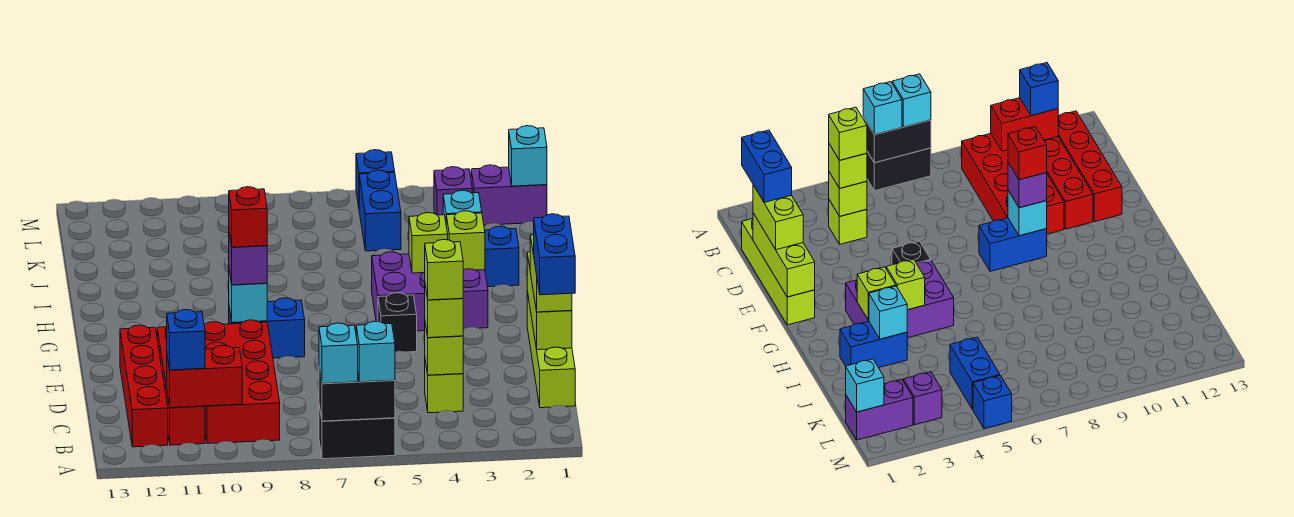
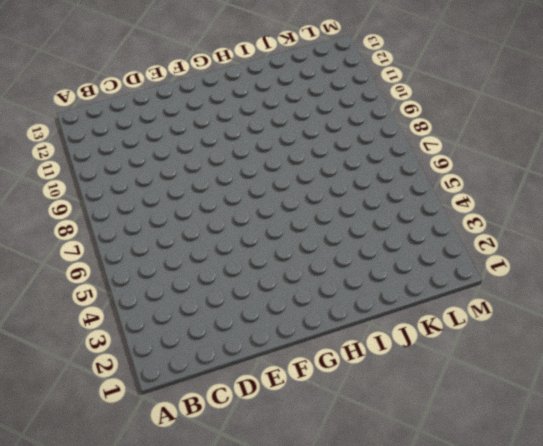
none -> black brick A6:A7 level 1
none -> red brick B9:E10 level 1
none -> red brick B11:E11 level 1
none -> red brick B12:E12 level 1

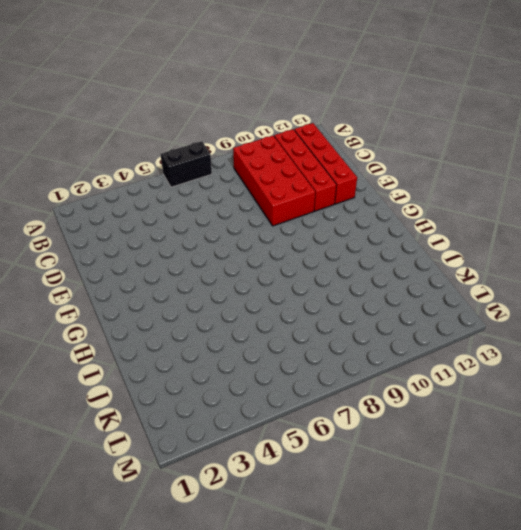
none -> lime brick C1:F1 level 1
none -> lime brick C4 level 1
none -> black brick F5 level 1
none -> blue brick F8:F9 level 1

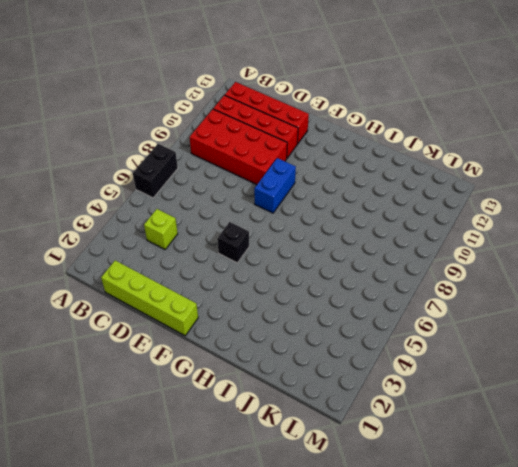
none -> purple brick G3:H5 level 1
none -> blue brick I2:I3 level 1
none -> blue brick K5:L5 level 1
none -> purple brick L1:L2 level 1

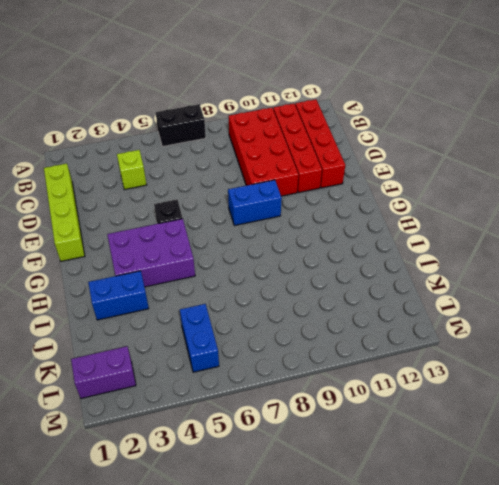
none -> purple brick L3 level 1
none -> blue brick M5 level 1
none -> black brick A6:A7 level 2
none -> red brick B10:B11 level 2

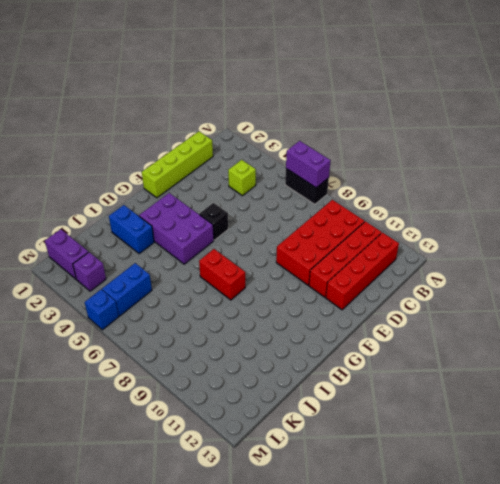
purple brick A6:A7 level 2 -> black brick A6:A7 level 2
red brick H7:H8 level 1 -> red brick B10:B11 level 2
none -> blue brick F8:F9 level 1
none -> lime brick C4 level 2
none -> lime brick D1:F1 level 2
none -> cyan brick F9 level 2

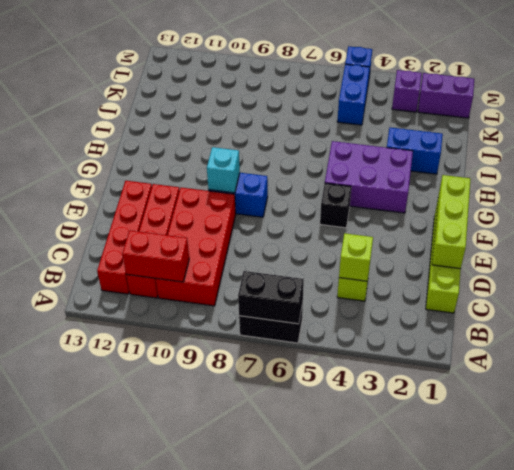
none -> lime brick H3 level 2
none -> lime brick H4 level 2
none -> cyan brick I3 level 2
none -> cyan brick L1 level 2

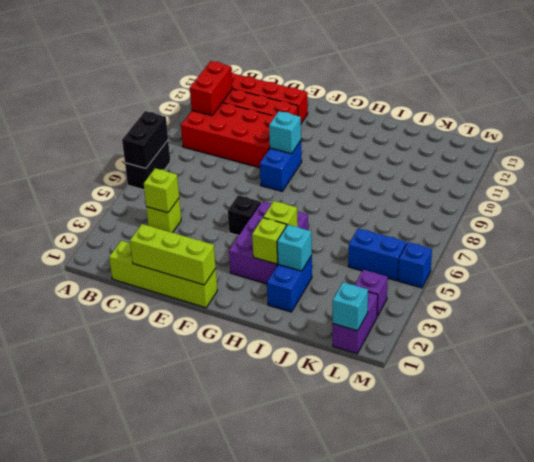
none -> cyan brick A6 level 3
none -> cyan brick A7 level 3
none -> blue brick B11 level 3
none -> lime brick C4 level 3

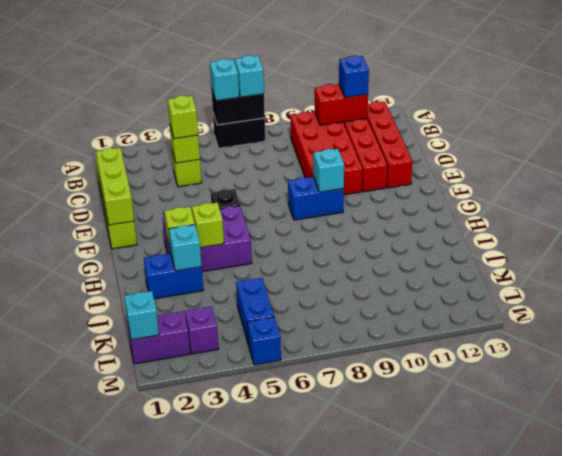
none -> lime brick D1:E1 level 3
none -> purple brick F9 level 3
none -> blue brick C1:D1 level 4
none -> lime brick C4 level 4

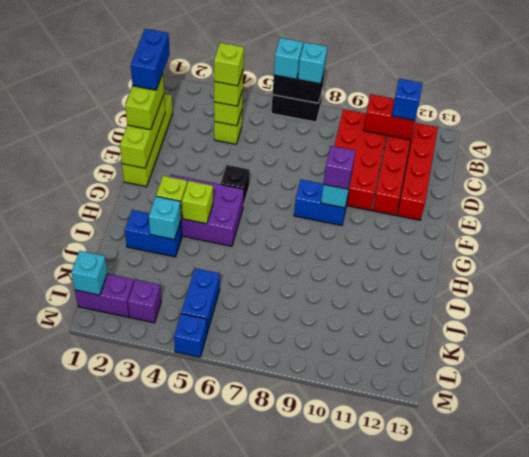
none -> red brick F9 level 4

